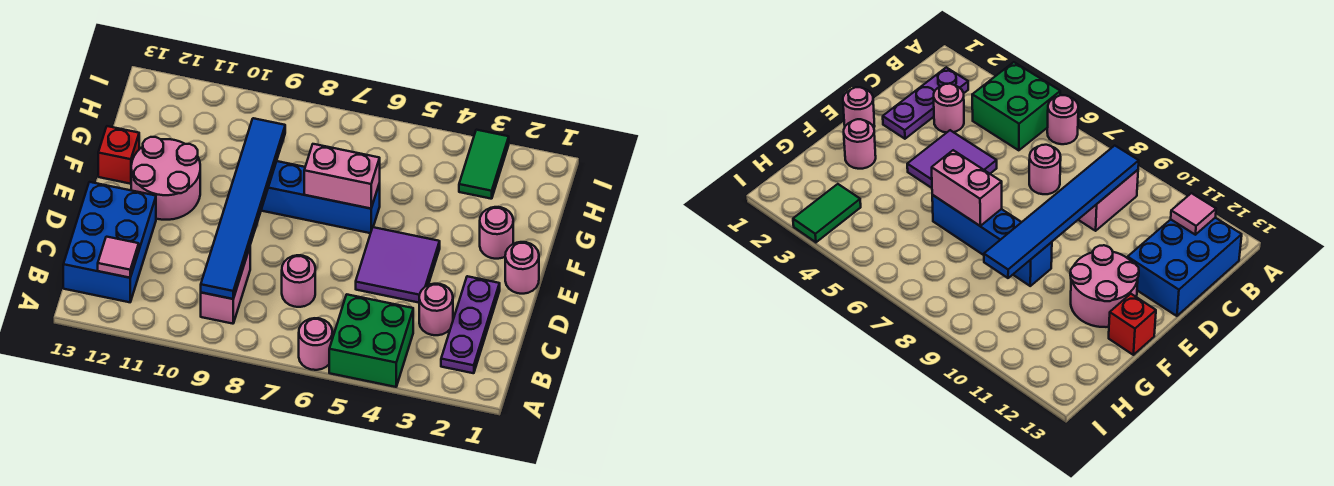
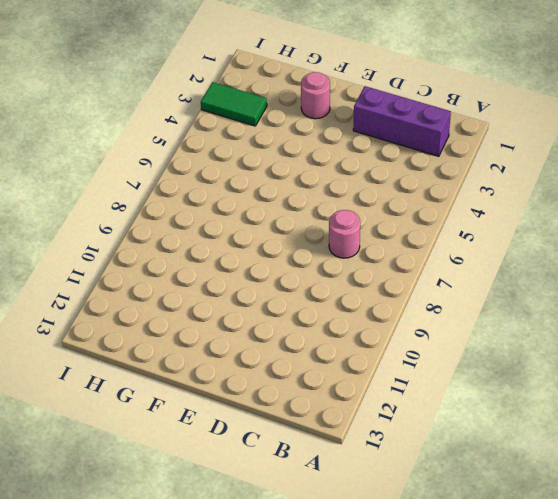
purple brick B2:D2 level 1 -> purple plate B2:D2 level 1
none -> green brick A4:B5 level 1
none -> pink round brick A6 level 1
none -> pink brick B9:C9 level 1

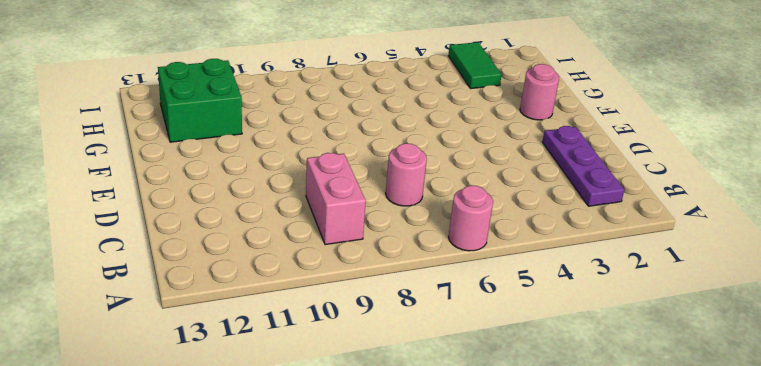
green brick G11:H12 level 1 -> green brick A4:B5 level 1
none -> blue brick B12:D13 level 1
none -> pink round brick C3 level 1
none -> purple tile D4:E5 level 1

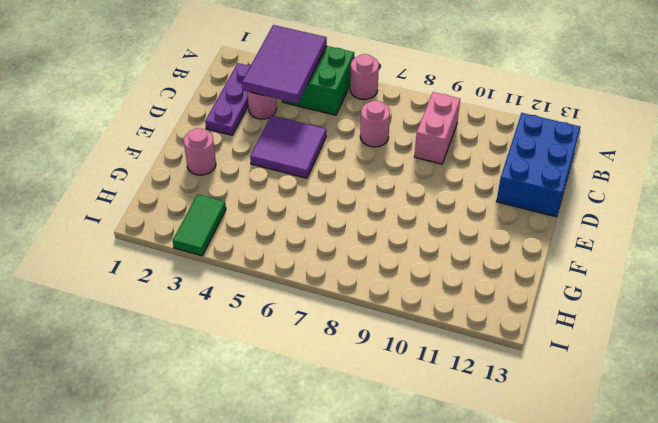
purple tile A3:C4 level 2 -> none
none -> pink round brick E1 level 1
none -> pink round brick E11:F12 level 1
none -> blue brick F6:F9 level 1

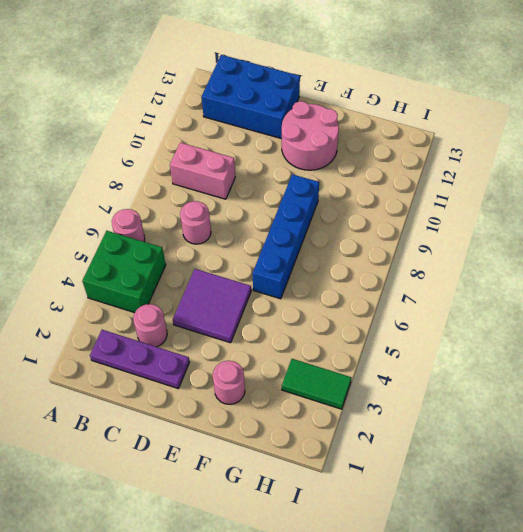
none -> pink round brick E1 level 1
none -> red brick F13 level 1
none -> blue tile B9:G9 level 2

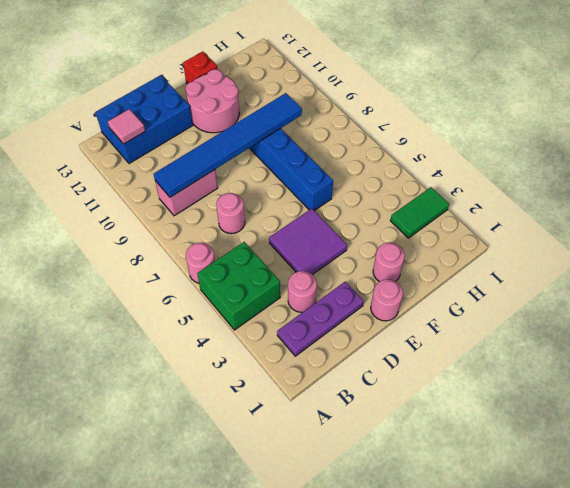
none -> pink brick F6:F7 level 2

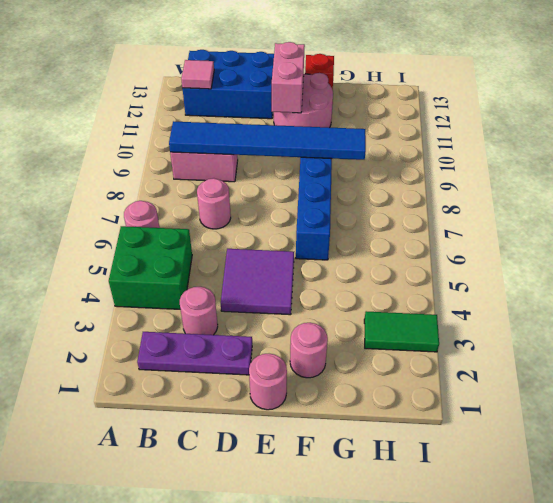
pink brick E11:E12 level 2 -> pink brick F6:F7 level 2

